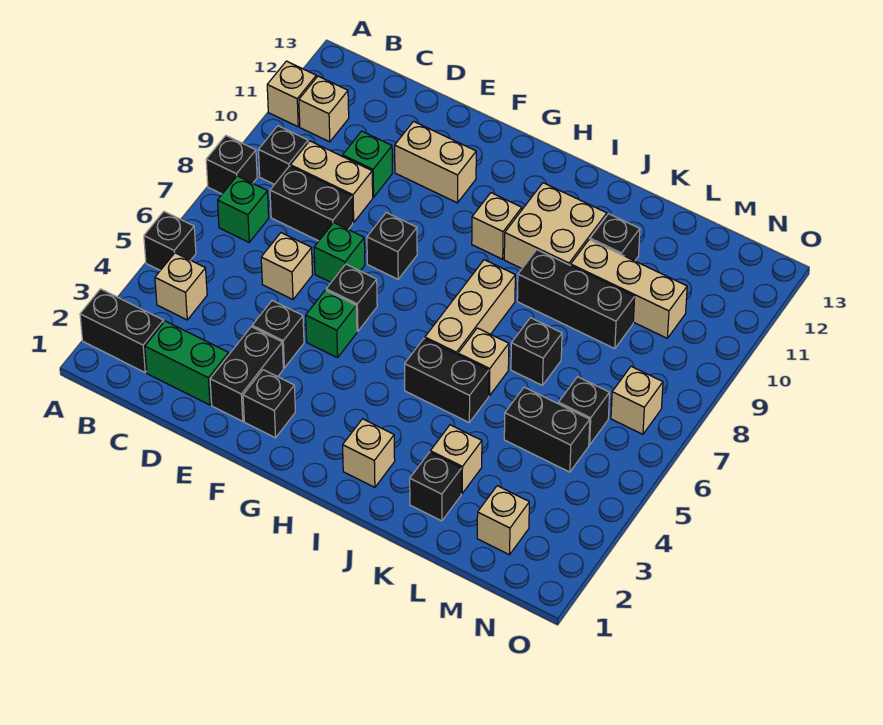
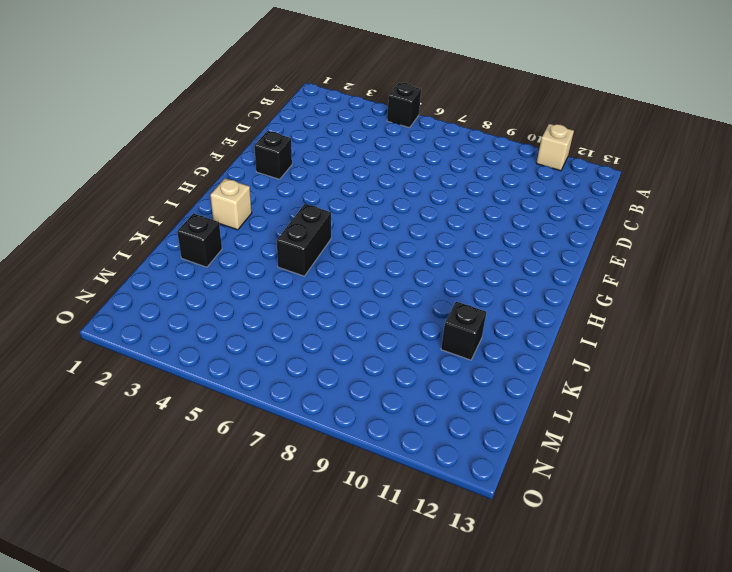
none -> black brick A2:B2 level 1
none -> black brick A8 level 1
none -> tan brick B4 level 1
none -> green brick B7 level 1

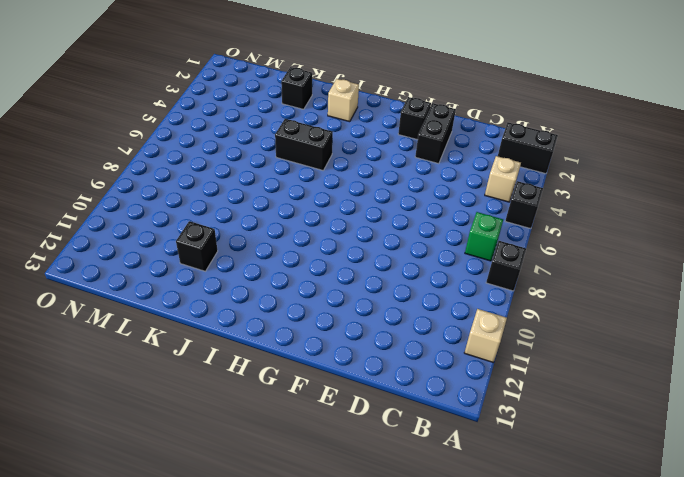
none -> black brick B9 level 1
none -> tan brick B11 level 1
none -> green brick C2:D2 level 1
none -> black brick C8:D8 level 1

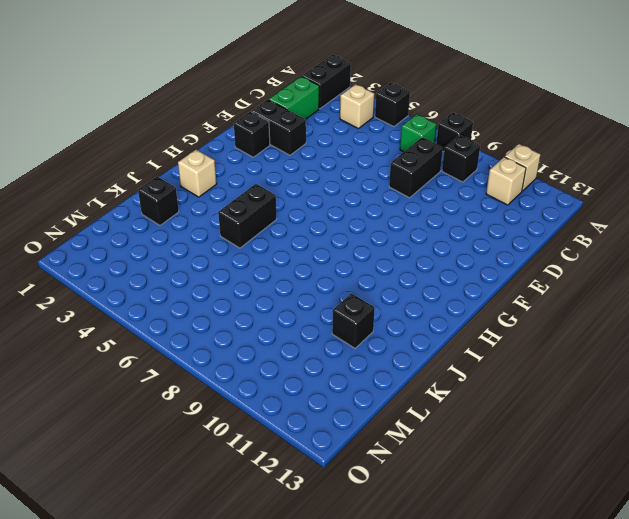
none -> tan brick C9:D9 level 1
none -> tan brick D6 level 1
none -> green brick D10 level 1
none -> black brick E4 level 1

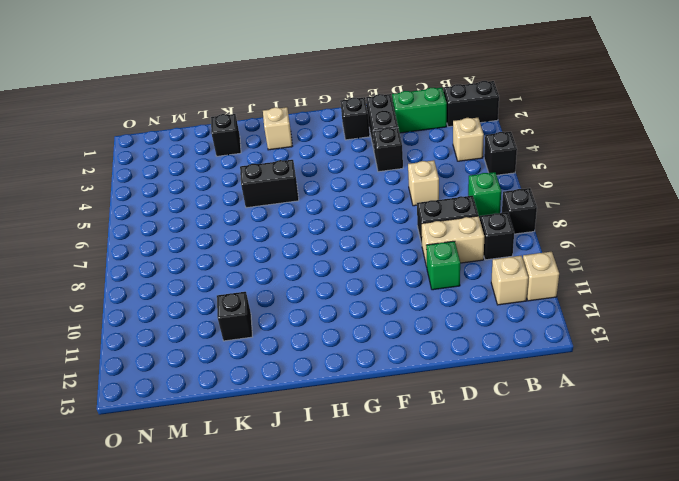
none -> green brick E7 level 1
none -> tan brick E11:F11 level 1
none -> green brick F5 level 1
none -> black brick F6 level 1

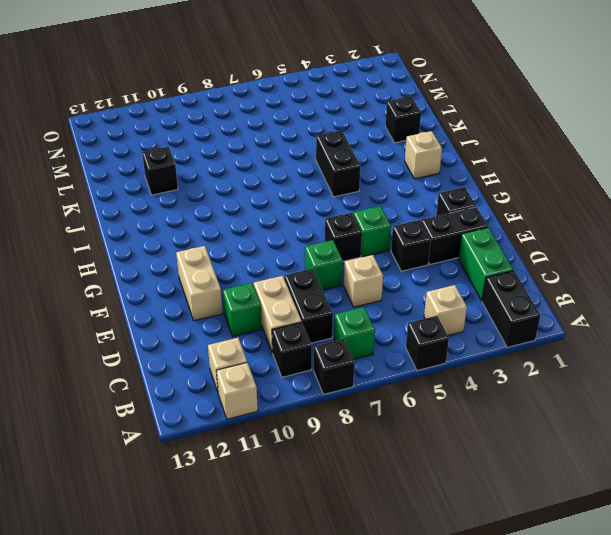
none -> black brick F8 level 1
none -> tan brick H10 level 1
none -> tan brick I6:I8 level 1
none -> tan brick I10:J11 level 1

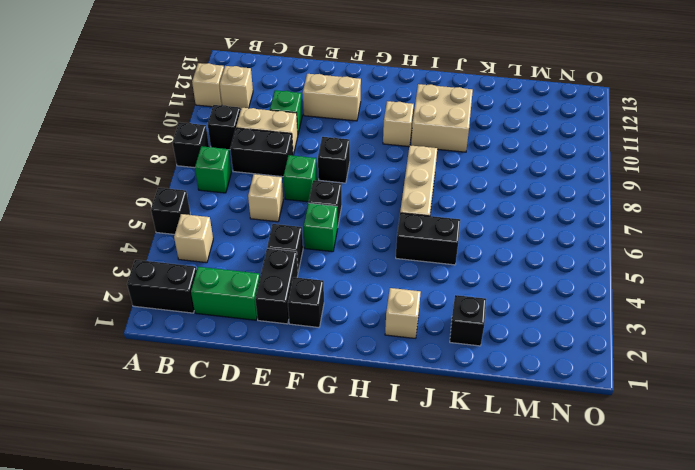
none -> tan brick J6 level 1
none -> black brick J9:L9 level 1
none -> tan brick K3 level 1
none -> black brick K7 level 1

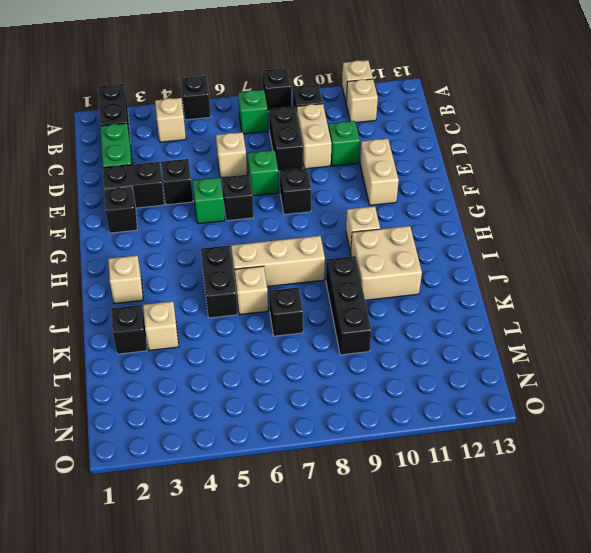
none -> tan brick K10:M10 level 1
none -> black brick K11 level 1
none -> black brick L5:M5 level 1
none -> tan brick M2 level 1

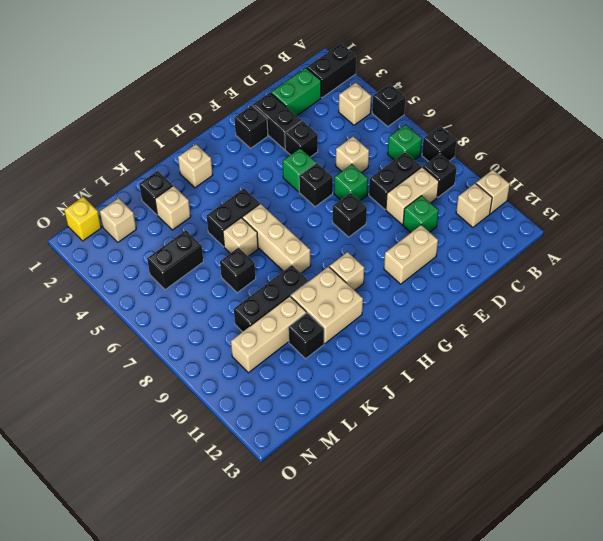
yellow brick N1 level 1 -> none
none -> black brick M6 level 1
none -> tan brick N7 level 1

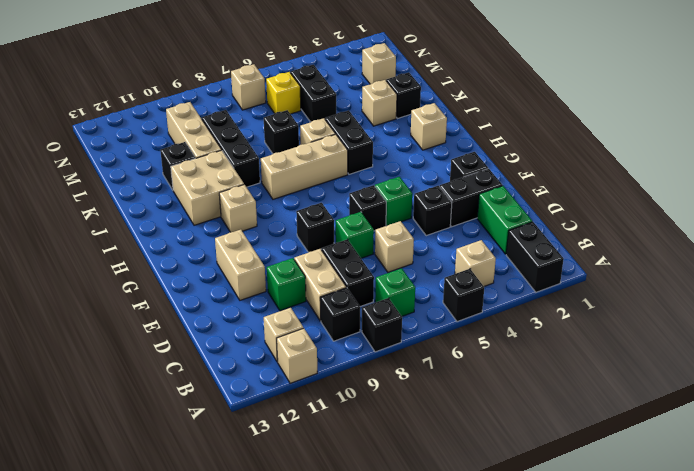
yellow brick M6 level 1 -> black brick M6 level 1

